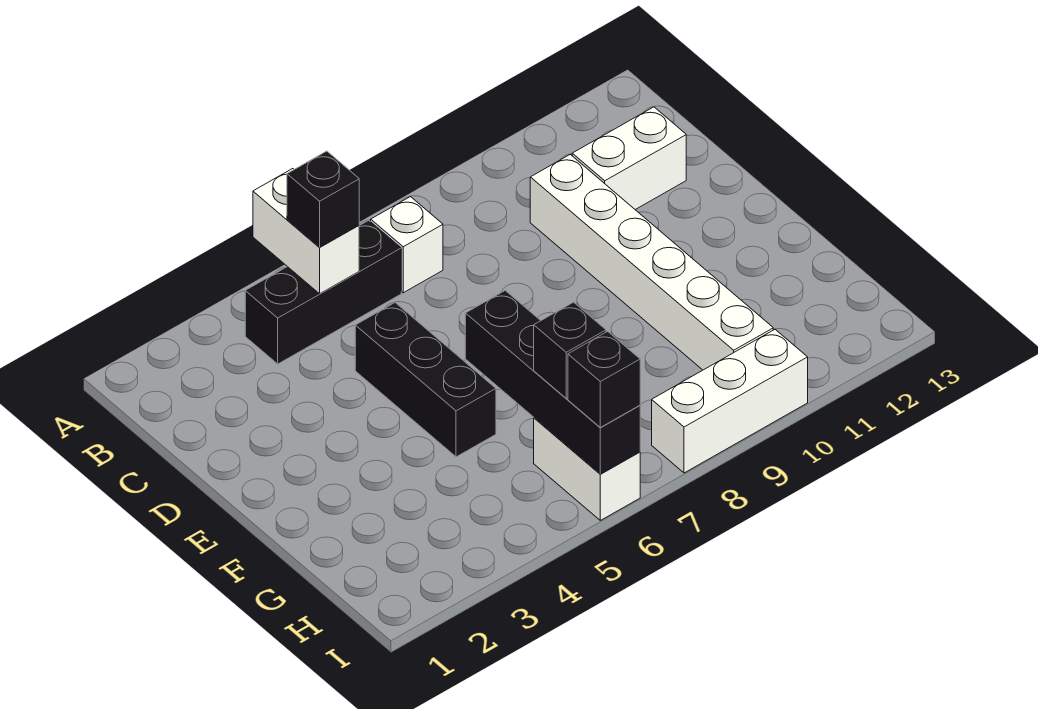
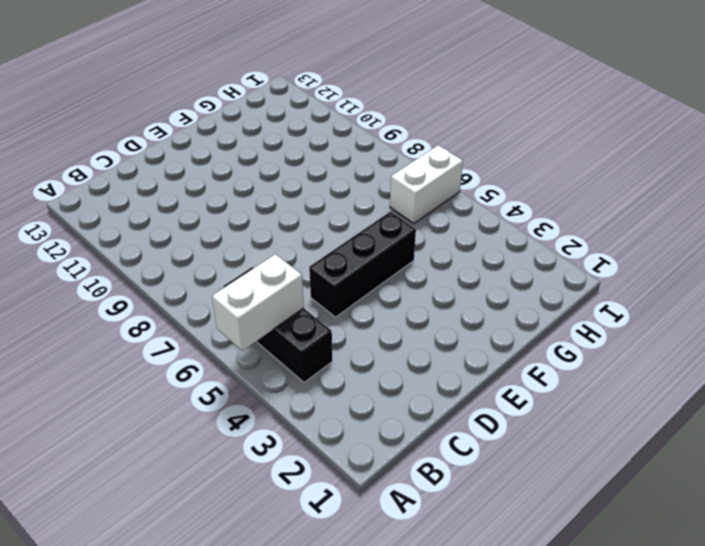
none -> white brick B7 level 1
none -> white brick C10:H10 level 1
none -> white brick C11:C12 level 1

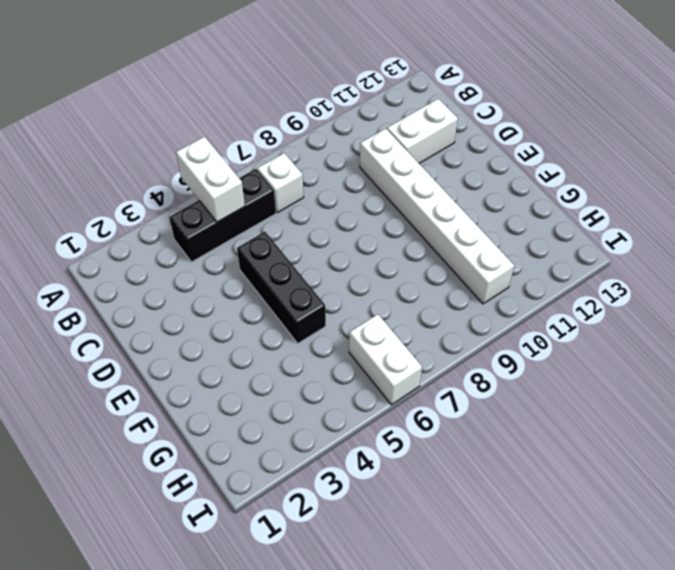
none -> white brick I8:I10 level 1
none -> black brick F6:I6 level 2
none -> black brick B5 level 3

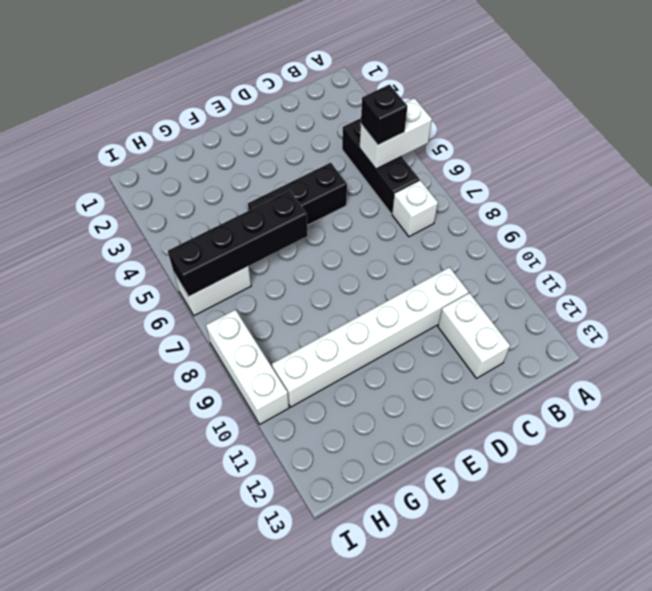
none -> black brick H6 level 3
none -> black brick I6 level 3

